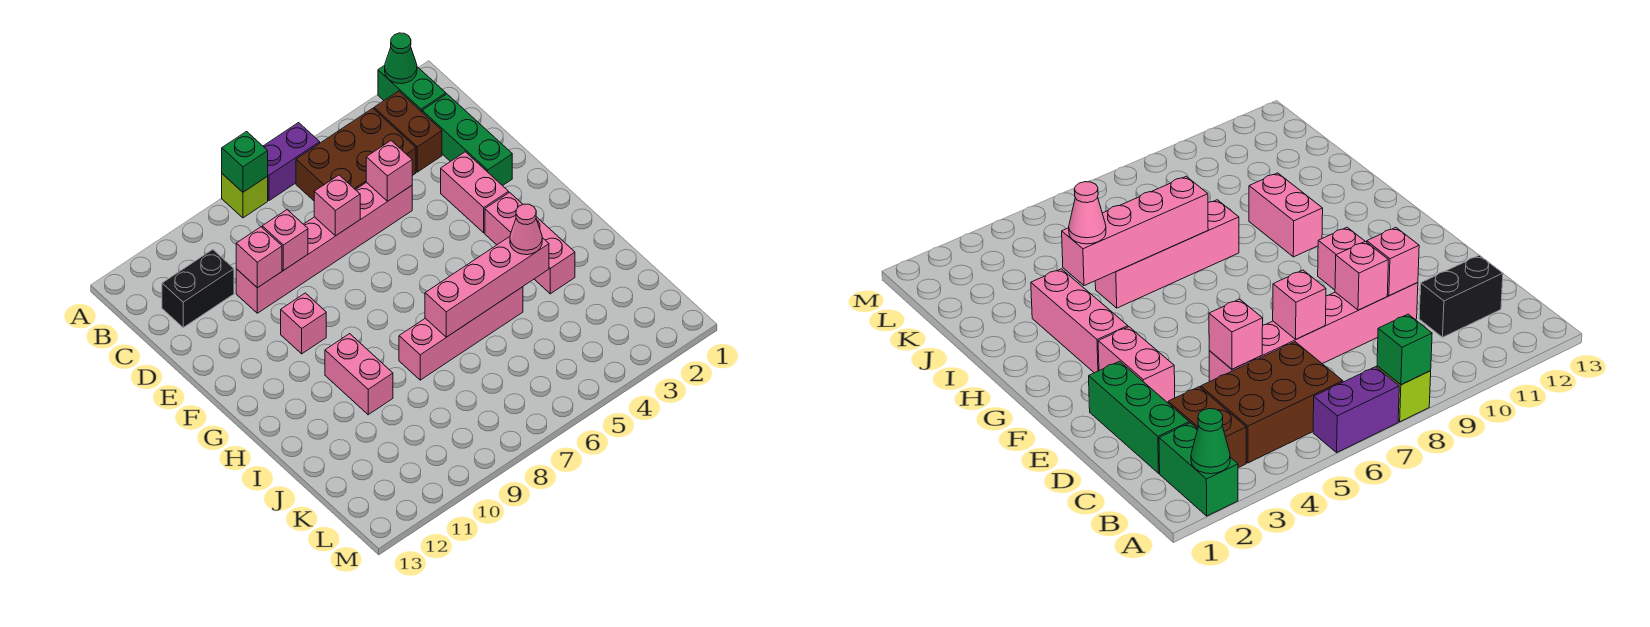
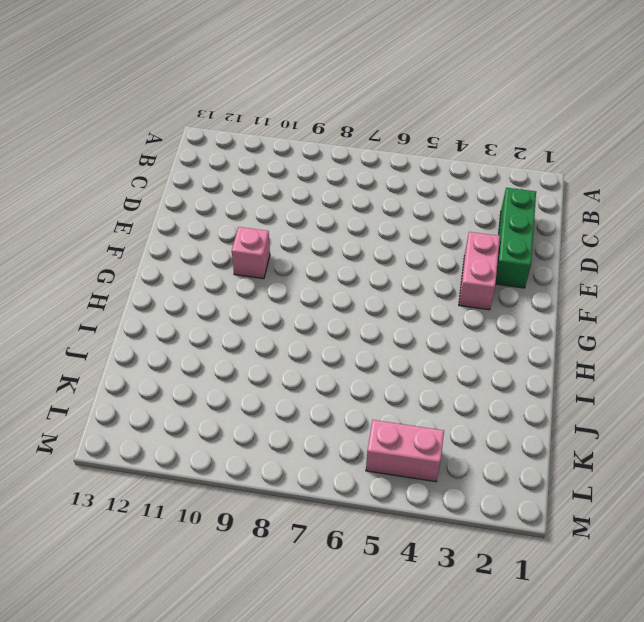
pink brick L4:L5 level 1 -> pink brick H10:I10 level 1
none -> green brick A2:B2 level 1
none -> purple brick A6:A7 level 1
none -> lime brick A8 level 1

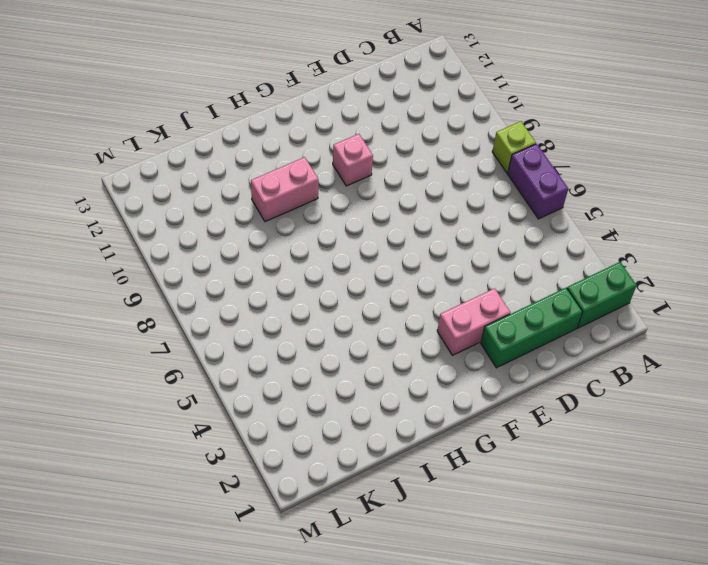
none -> brown brick B3:C3 level 1
none -> brown brick B4:C6 level 1
none -> black brick C11:C12 level 1

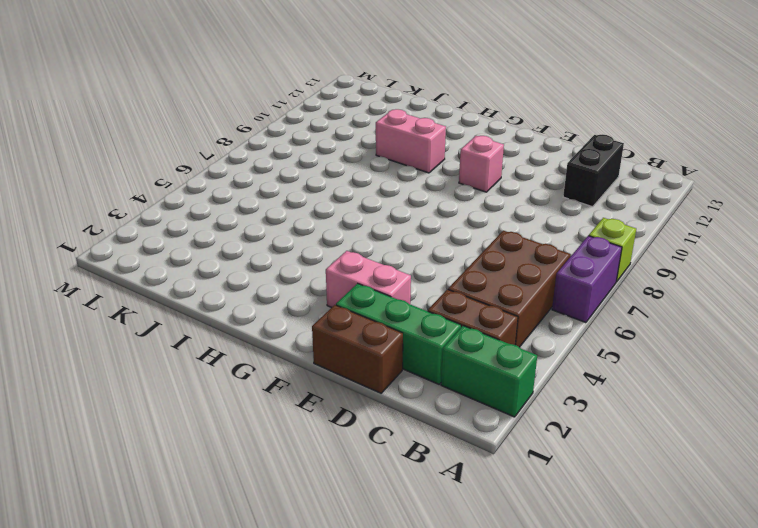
brown brick D1:E1 level 1 -> none
none -> pink brick D5:D10 level 1
none -> pink brick G3:I3 level 1
none -> pink brick I5:I8 level 1

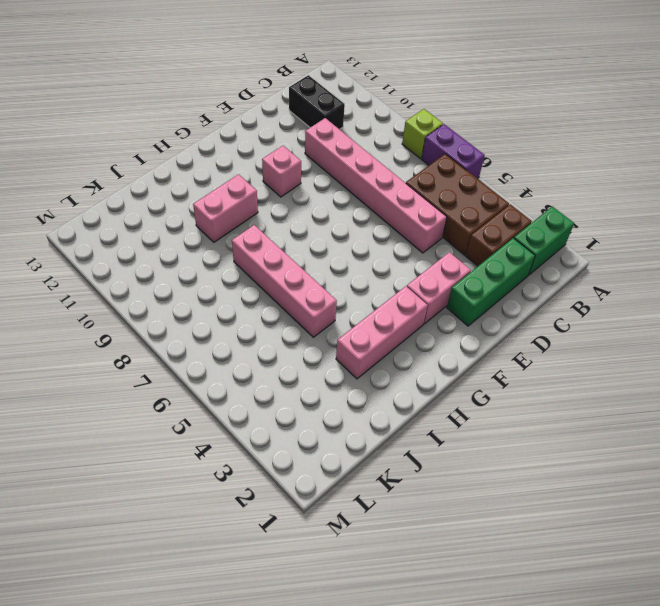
none -> green cone A2 level 2
none -> green brick A8 level 2
none -> pink brick D5 level 2

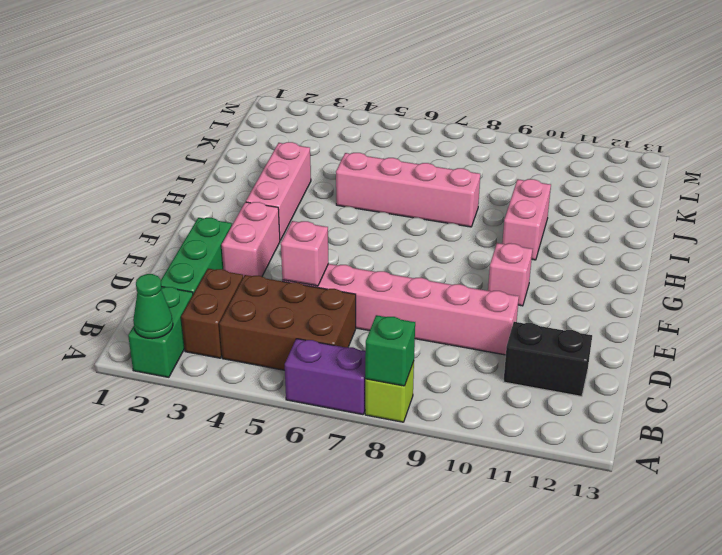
none -> pink brick D7 level 2
none -> pink brick D9 level 2
none -> pink brick D10 level 2

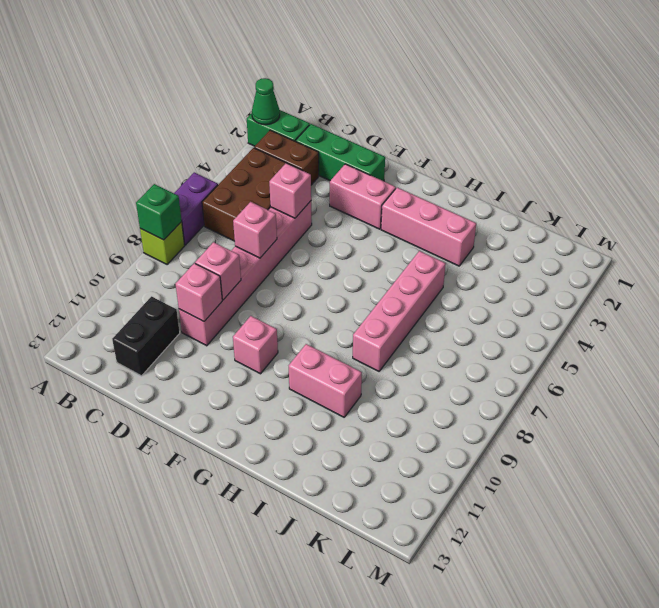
none -> pink brick I4:I7 level 2
none -> pink cone I4 level 3

